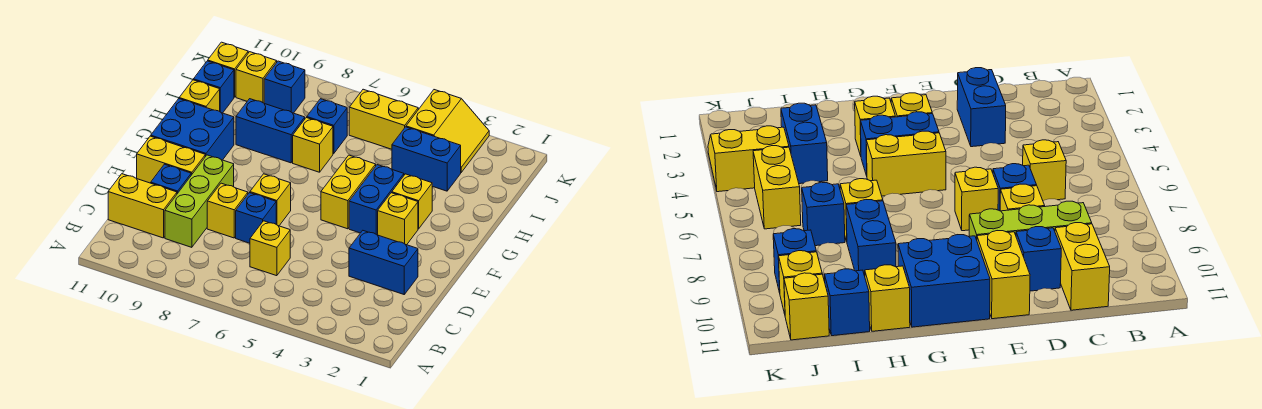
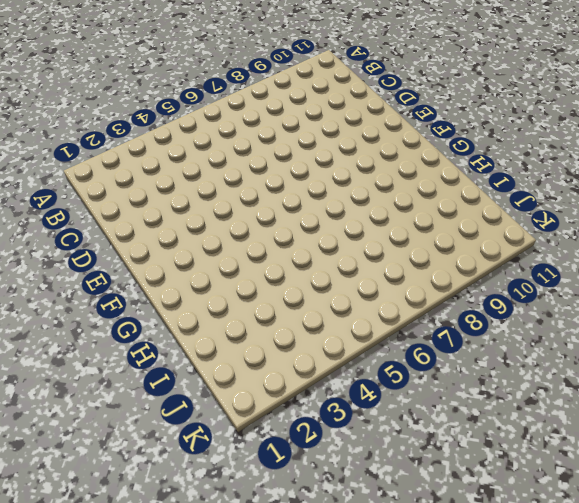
none -> yellow brick C6 level 1
none -> lime brick C9:E9 level 1
none -> yellow brick C10:C11 level 1

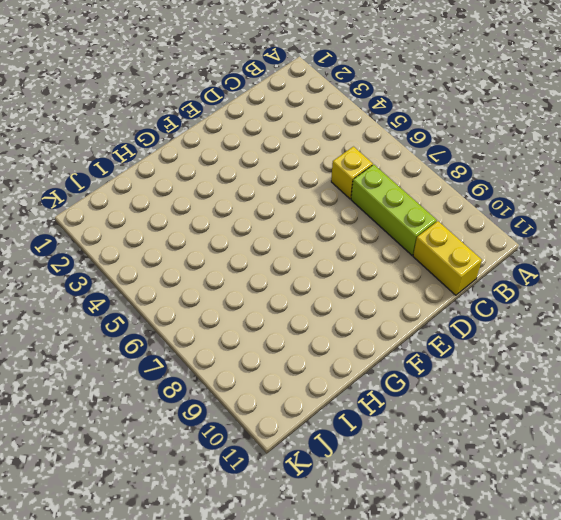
lime brick C7:C9 level 1 -> lime brick C9:E9 level 1
none -> blue brick D2:D3 level 1
none -> blue brick D7 level 1
none -> yellow brick D8 level 1

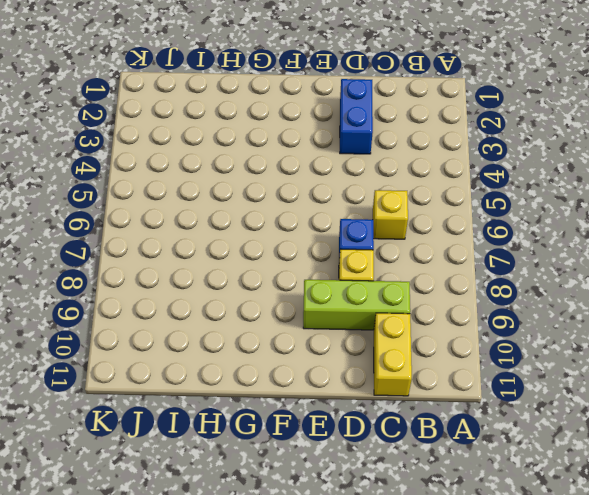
none -> blue brick D10 level 1
none -> yellow brick E7 level 1
none -> yellow brick E10:E11 level 1

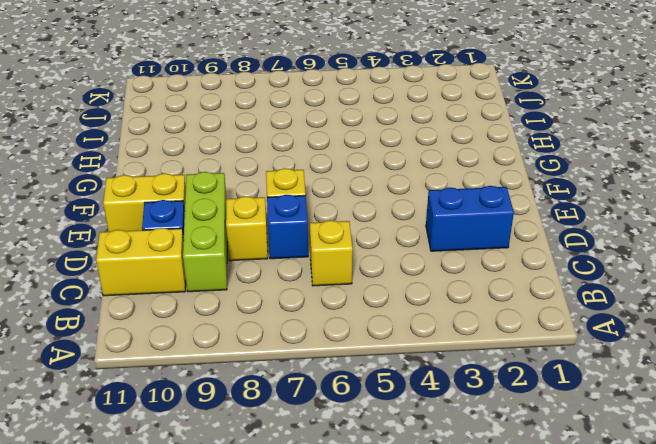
none -> yellow brick F3 level 1
none -> blue brick F4:G4 level 1
none -> yellow brick F5:G5 level 1

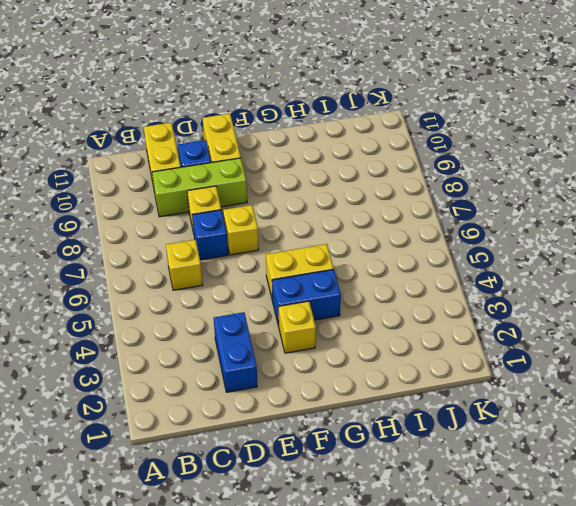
none -> blue brick F10:G11 level 1
none -> yellow brick G3 level 1
none -> yellow brick H7 level 1

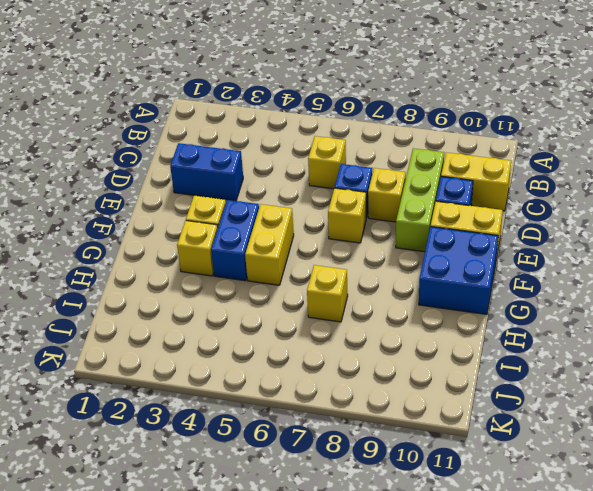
none -> blue brick H8:H9 level 1
none -> yellow brick H11 level 1
none -> blue brick I3:I4 level 1

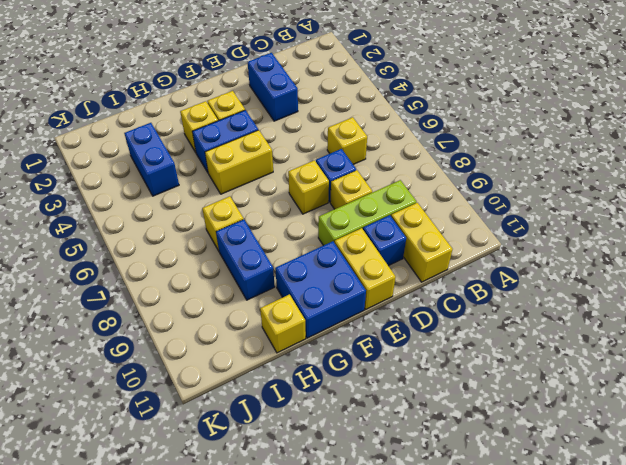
none -> blue brick I7 level 1
none -> blue brick I11 level 1
none -> yellow slope J3:K4 level 1 top 4

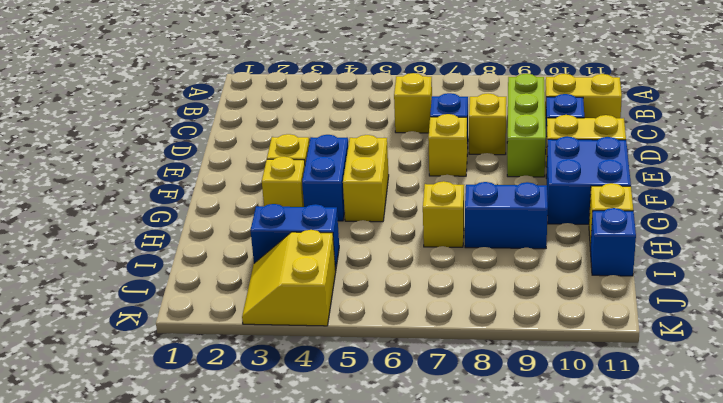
none -> blue brick D2:D3 level 1
none -> blue brick I7 level 1
none -> yellow brick J5:J6 level 1

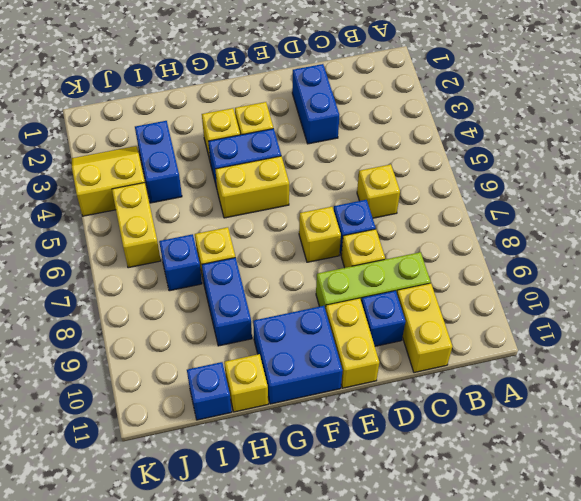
none -> blue brick J9 level 1
none -> yellow brick J10 level 1
none -> yellow brick J11 level 1

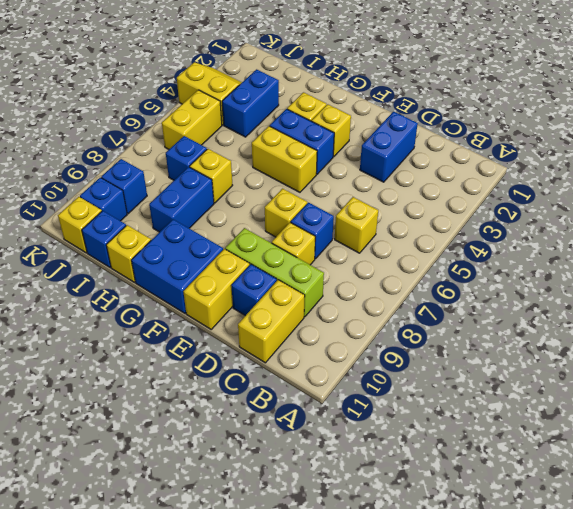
blue brick J10 level 1 -> yellow brick J10 level 1

